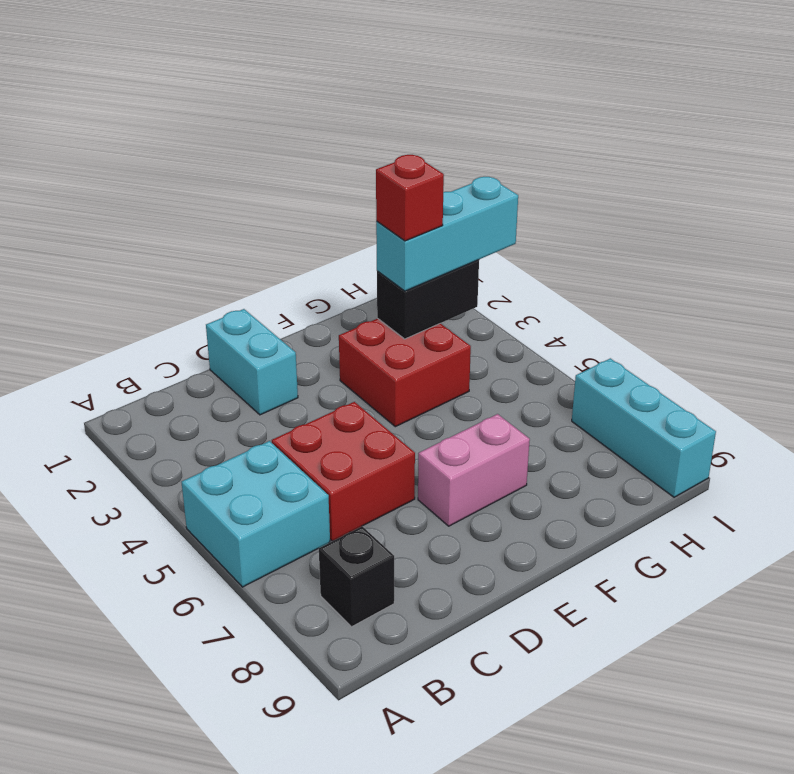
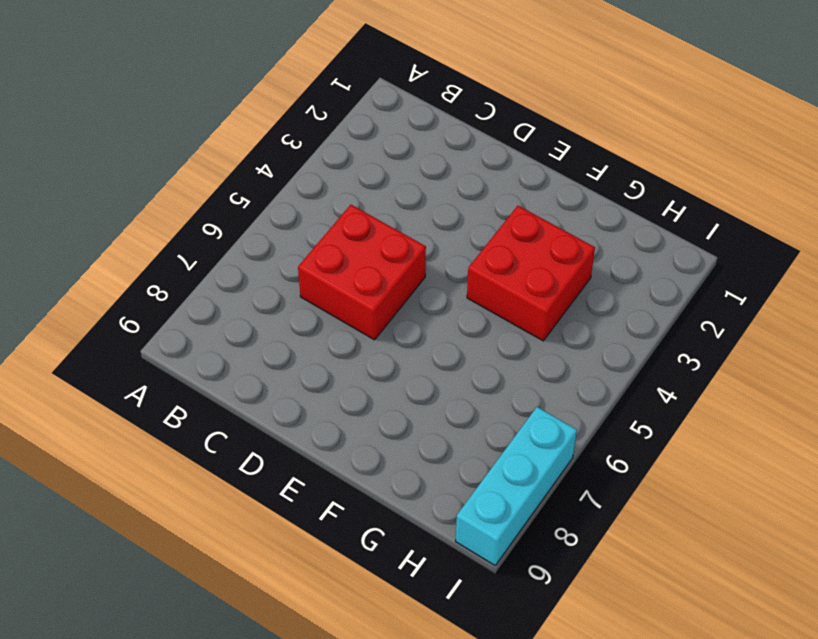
none -> cyan brick A5:B6 level 1
none -> black brick B8 level 1

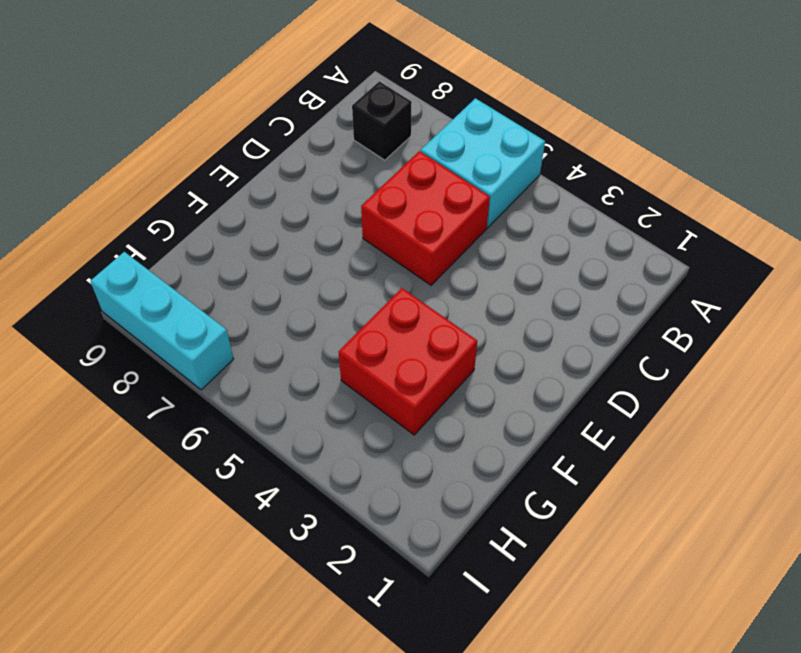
none -> cyan brick D1:D2 level 1
none -> pink brick E7:F7 level 1

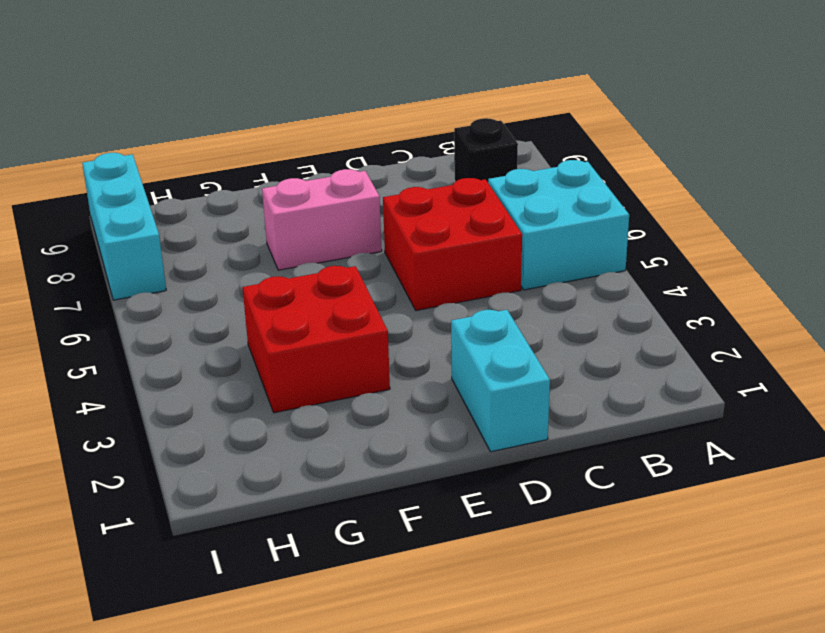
none -> black brick G3:H3 level 2
none -> cyan brick G3:I3 level 3

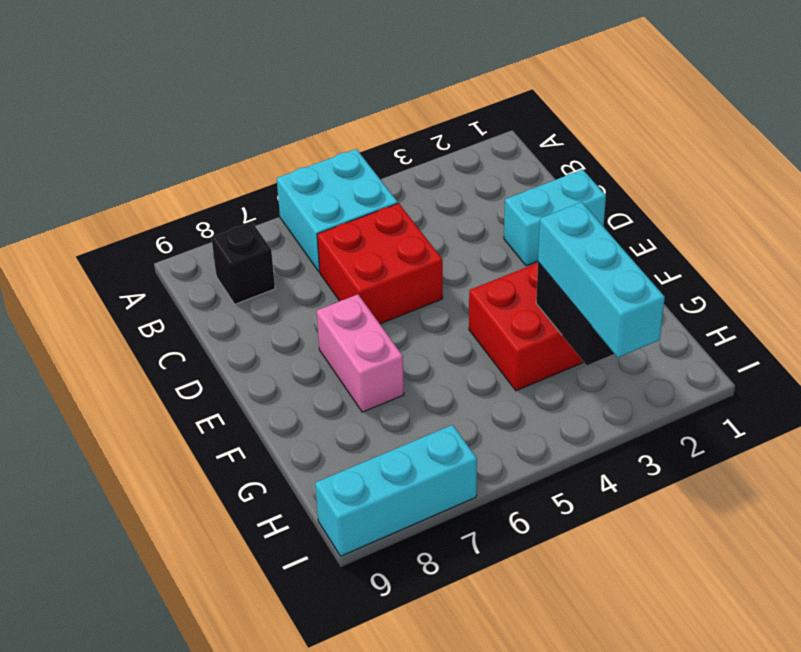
none -> red brick G3 level 4

